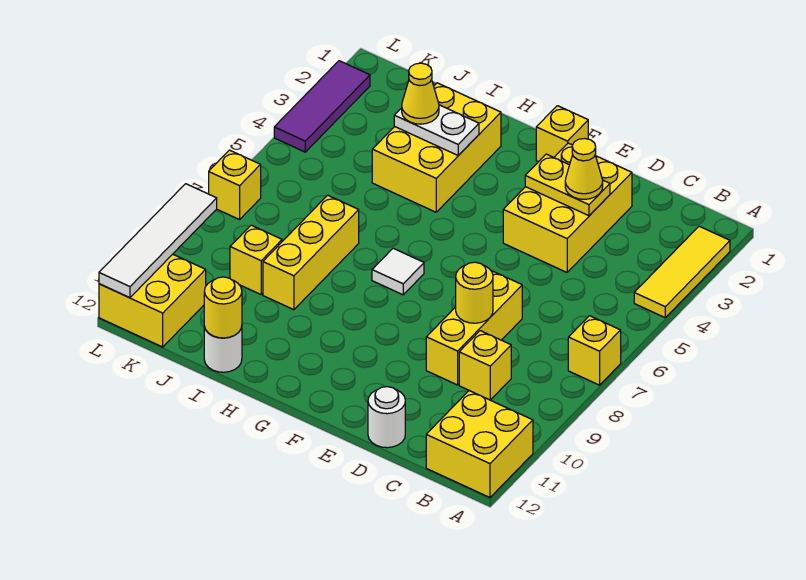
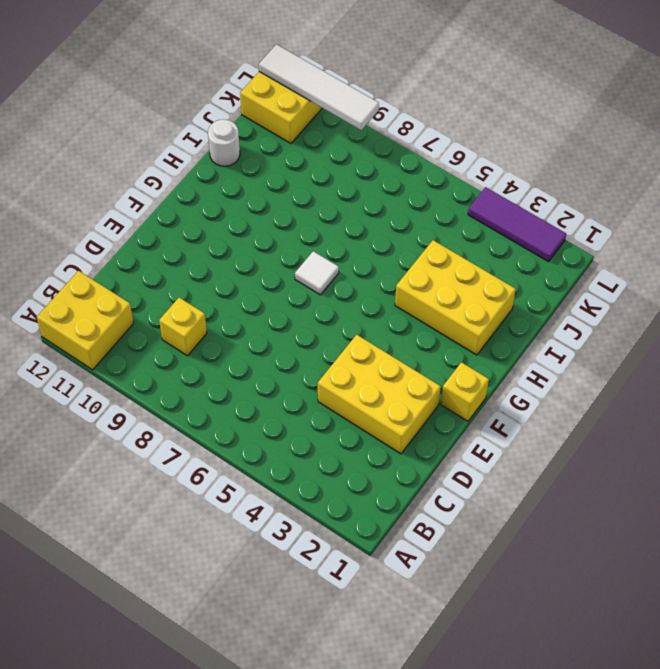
none -> yellow tile A2:A4 level 1
none -> yellow brick A7 level 1
none -> yellow brick D7:D9 level 1

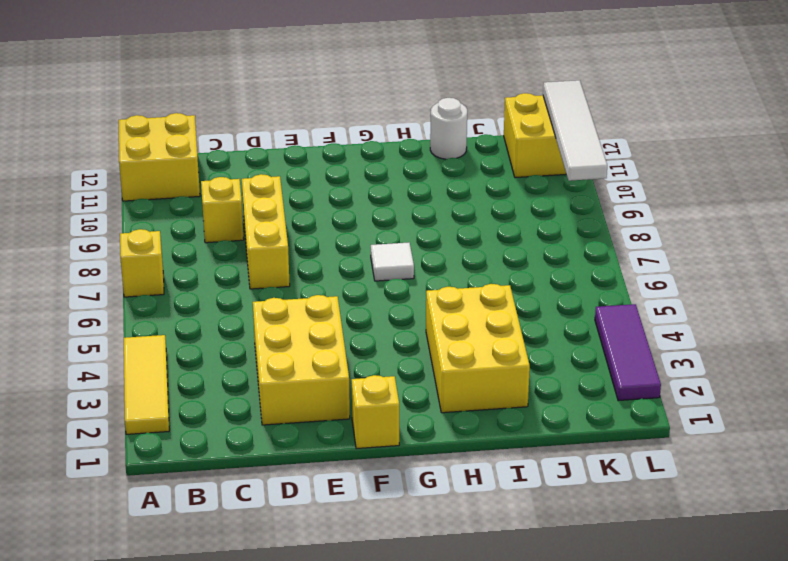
none -> white round brick D12 level 1
none -> yellow brick I7:I9 level 1
none -> yellow brick J9 level 1

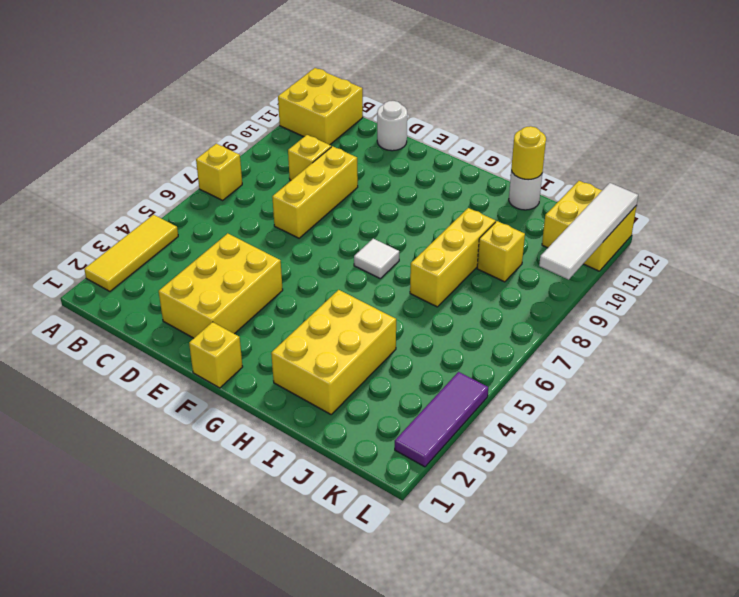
none -> yellow brick L7 level 1
none -> yellow plate D3:E3 level 2
none -> yellow round brick D8 level 2

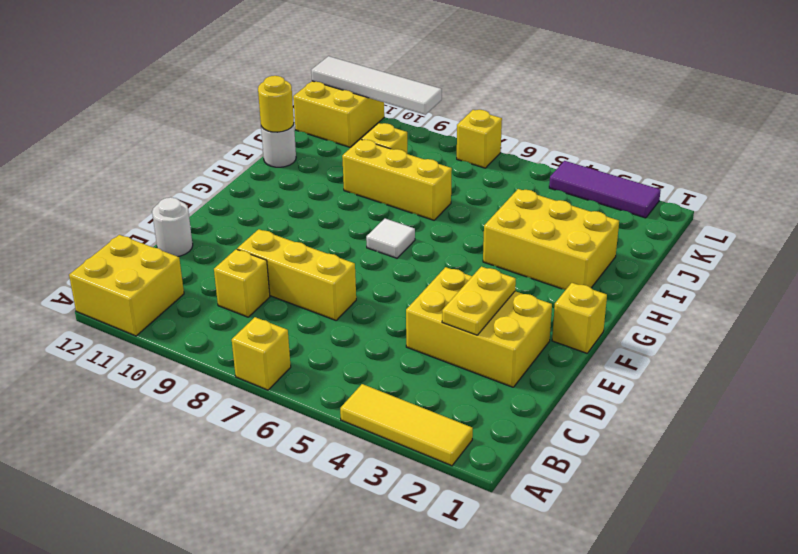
none -> yellow round brick D8 level 2
none -> white plate H3:I3 level 2
none -> yellow cone D3 level 3

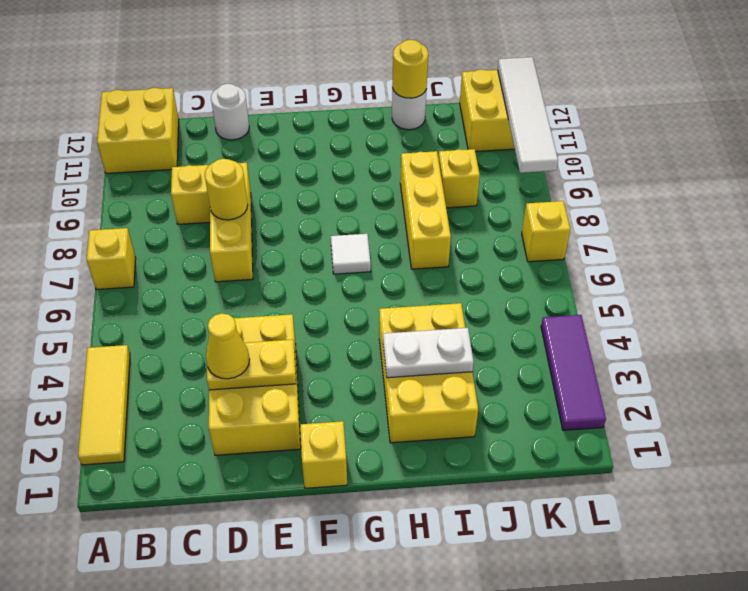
none -> yellow cone I3 level 3

